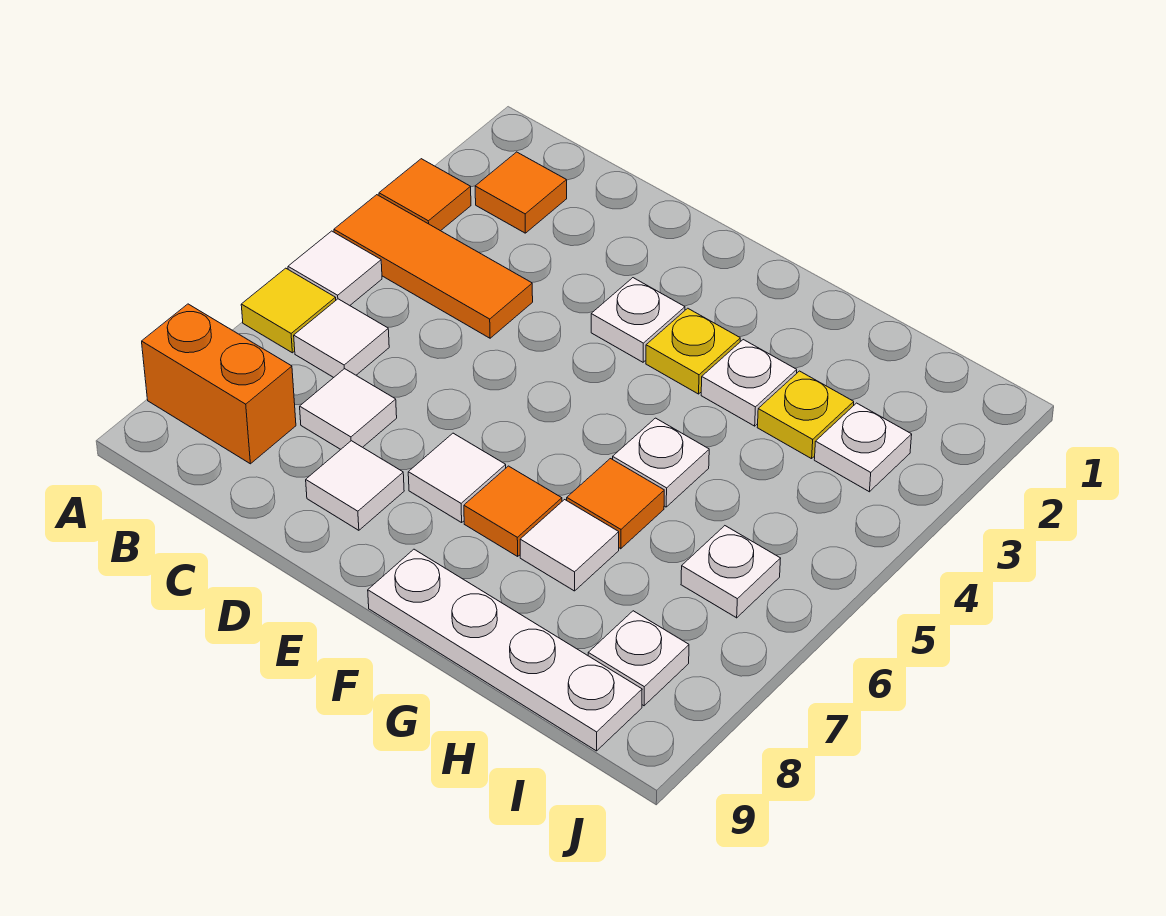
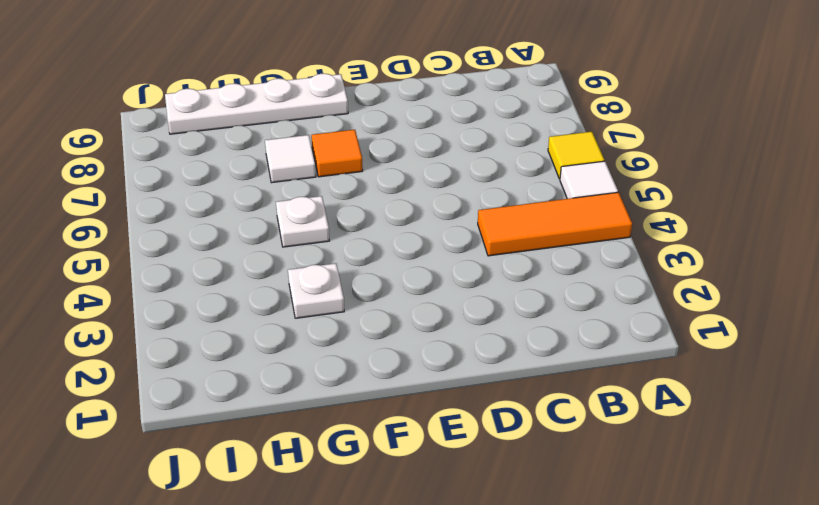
none -> orange tile A3 level 1
none -> orange brick A8:B8 level 1
none -> orange tile B2 level 1

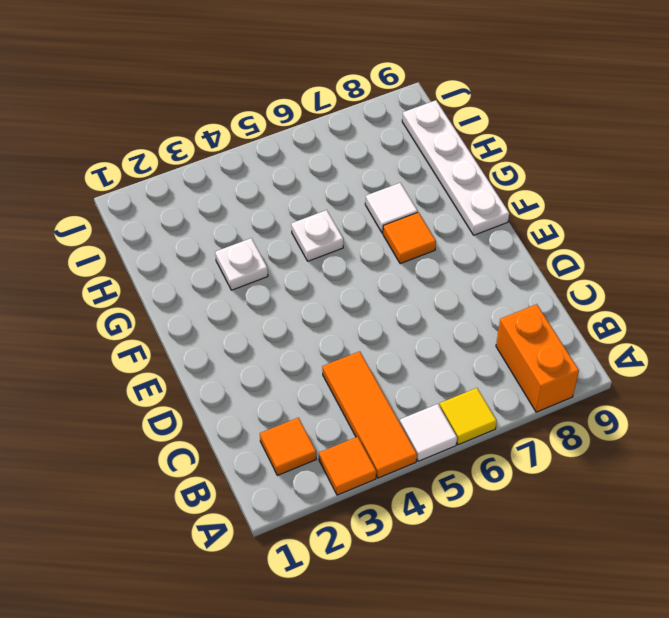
none -> white tile B6 level 1
none -> white tile C7 level 1
none -> white tile D8 level 1

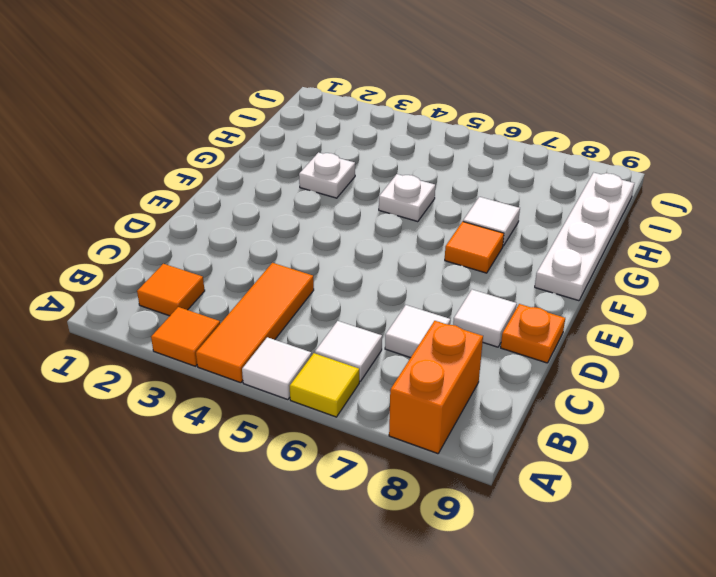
orange plate D9 level 1 -> none
none -> white plate E3 level 1
none -> white tile E7 level 1
none -> yellow plate F3 level 1

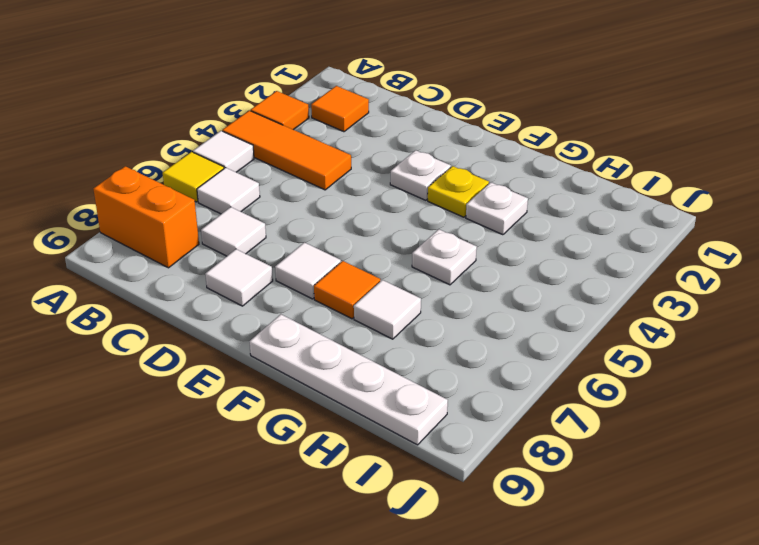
none -> orange tile G6 level 1
none -> yellow plate H3 level 1
none -> white plate I3 level 1

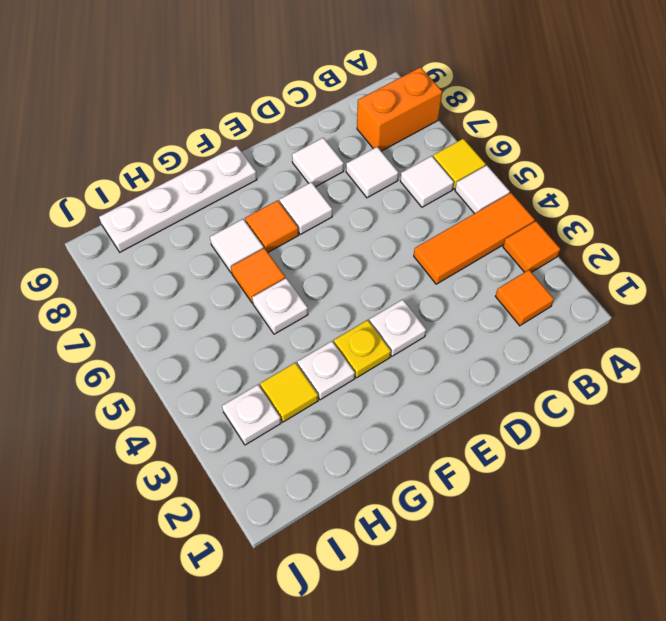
yellow tile H3 level 1 -> yellow plate H3 level 1
none -> white plate I6 level 1
none -> white plate I8 level 1

